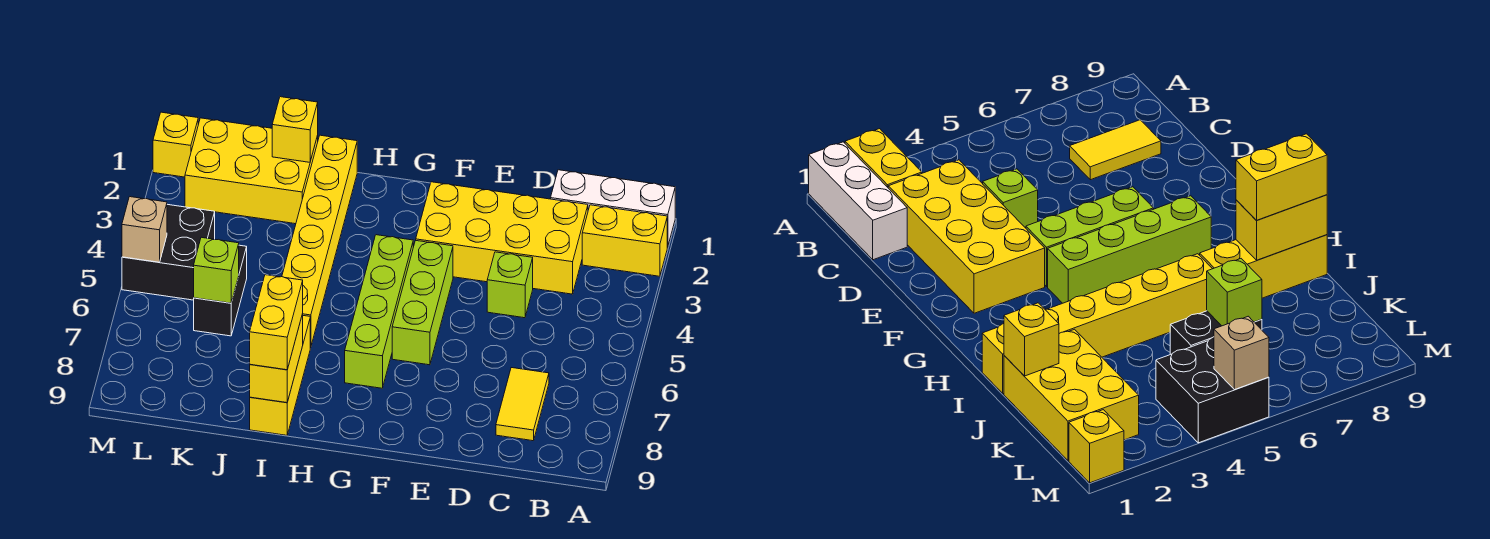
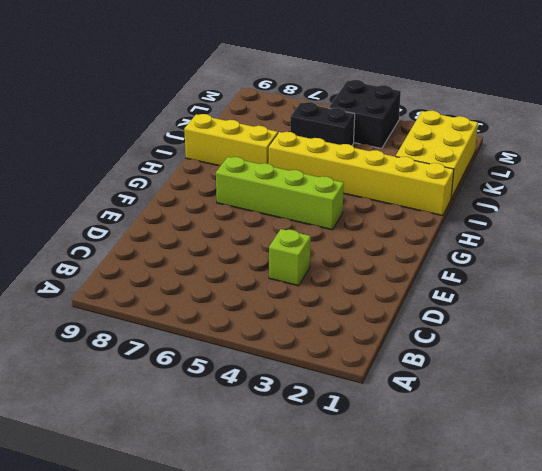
none -> white brick A1:C1 level 1
none -> yellow brick A2:B2 level 1
none -> yellow brick C2:F3 level 1

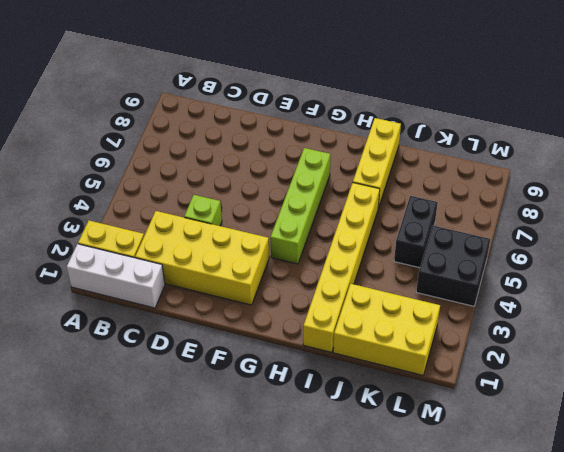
none -> yellow tile C7:C8 level 1
none -> lime brick F4:F6 level 1
none -> yellow brick M1 level 1

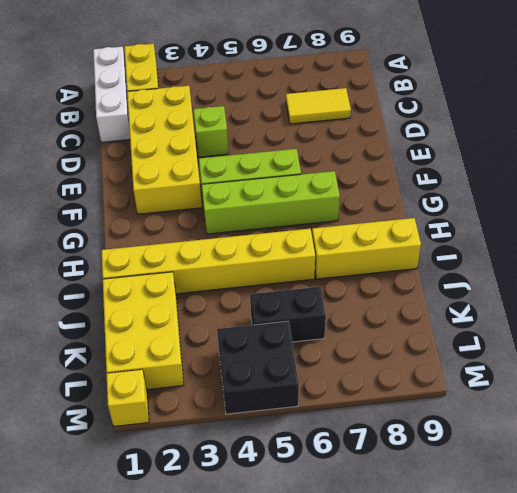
none -> yellow brick I8:I9 level 2
none -> yellow brick J1 level 2
none -> lime brick K6 level 2

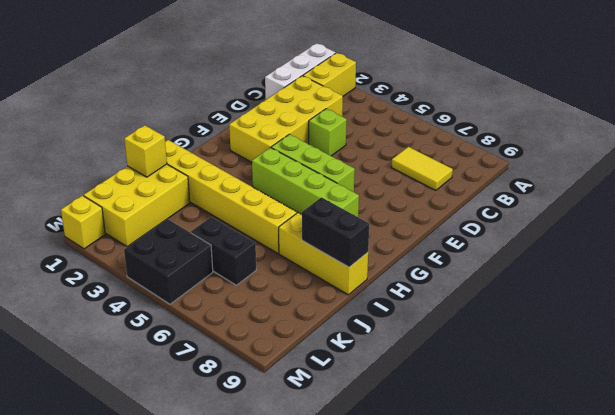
black brick I8:I9 level 2 -> yellow brick I8:I9 level 2
none -> lime brick K6 level 2
none -> tan brick M5 level 2
none -> yellow brick I8:I9 level 3

